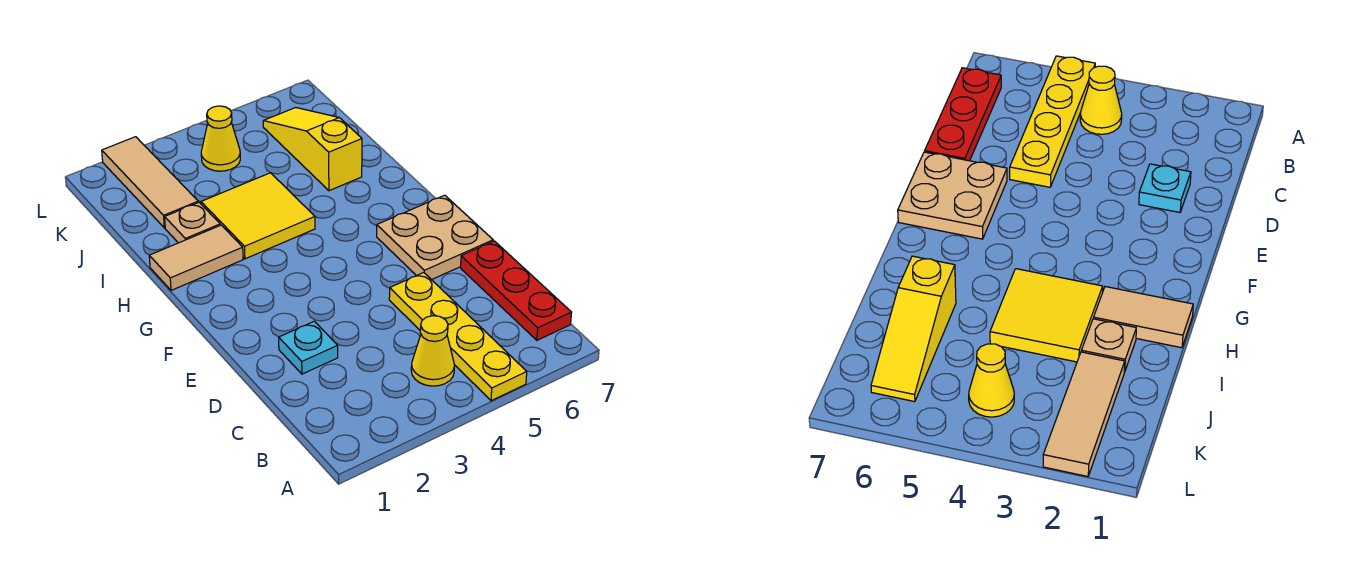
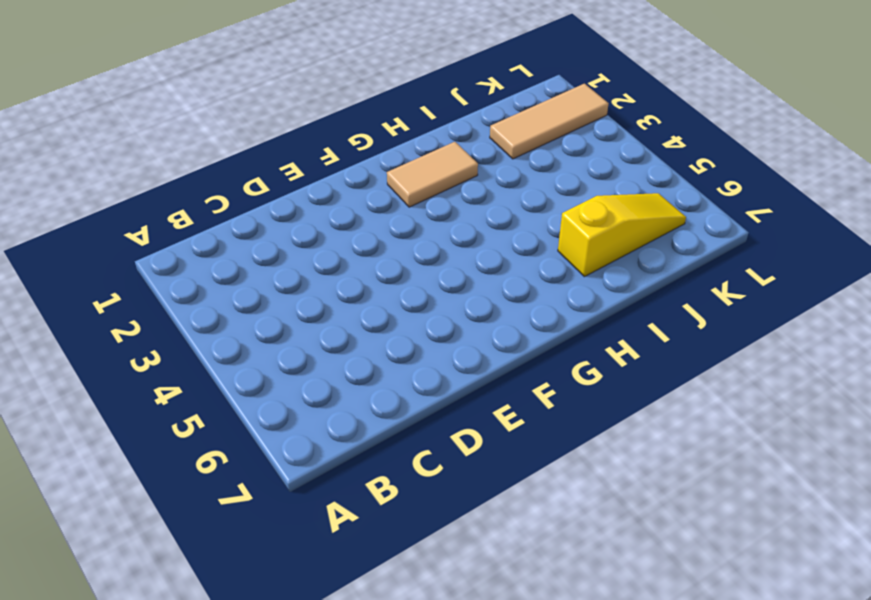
tan tile G2:H2 level 1 -> tan tile H1:H2 level 1
none -> yellow plate A5:D5 level 1
none -> yellow cone B4 level 1

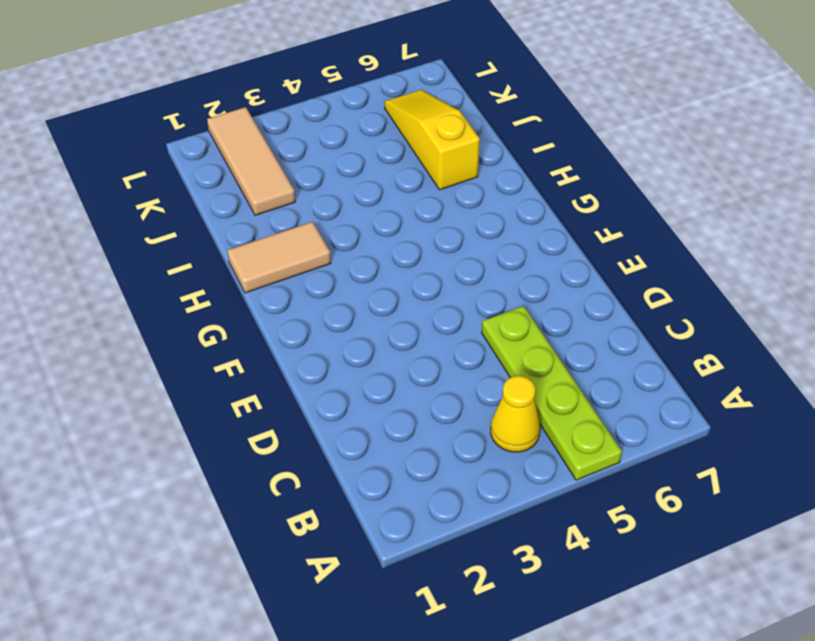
lime plate A5:D5 level 1 -> yellow plate A5:D5 level 1
none -> red plate B7:D7 level 1
none -> cyan plate D2 level 1

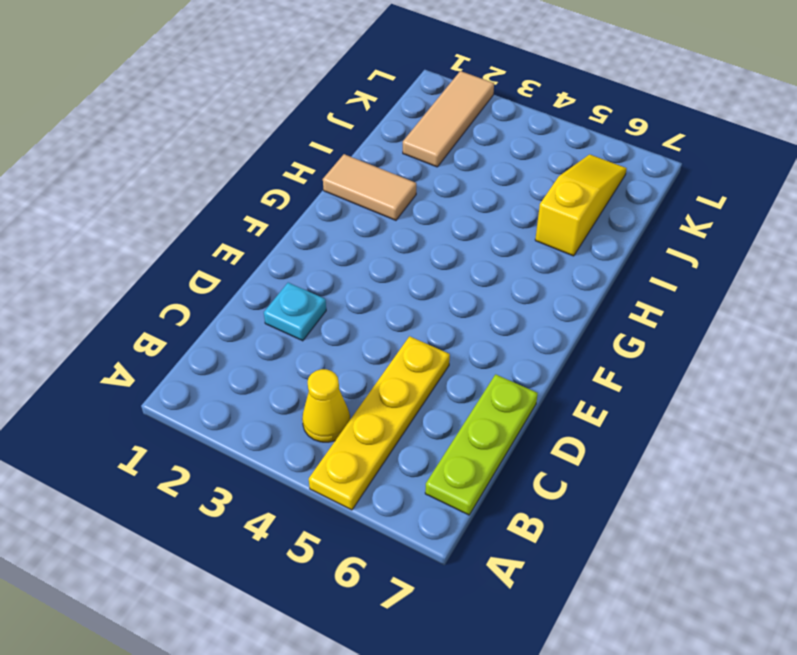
lime plate B7:D7 level 1 -> red plate B7:D7 level 1
none -> tan plate E6:F7 level 1
none -> yellow tile H3:I4 level 1

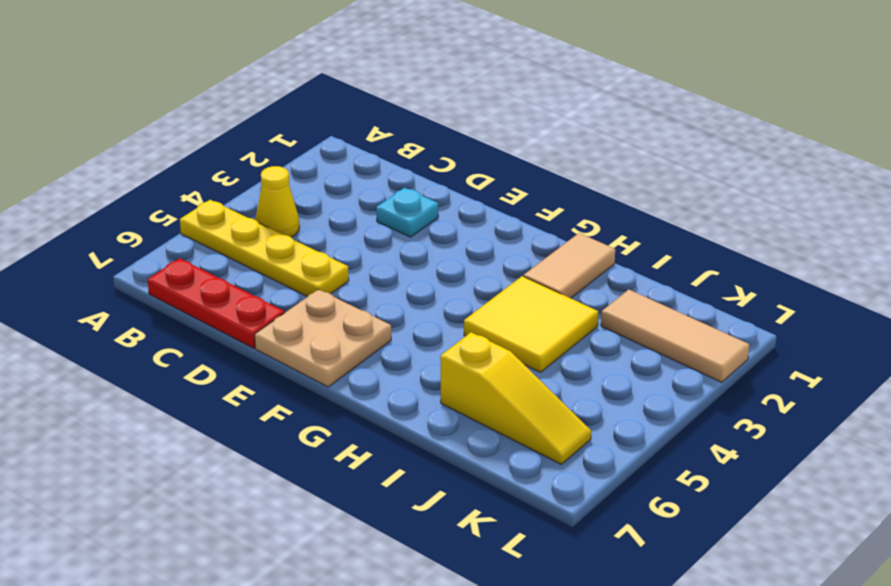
none -> tan plate I2 level 1
none -> yellow cone K4 level 1

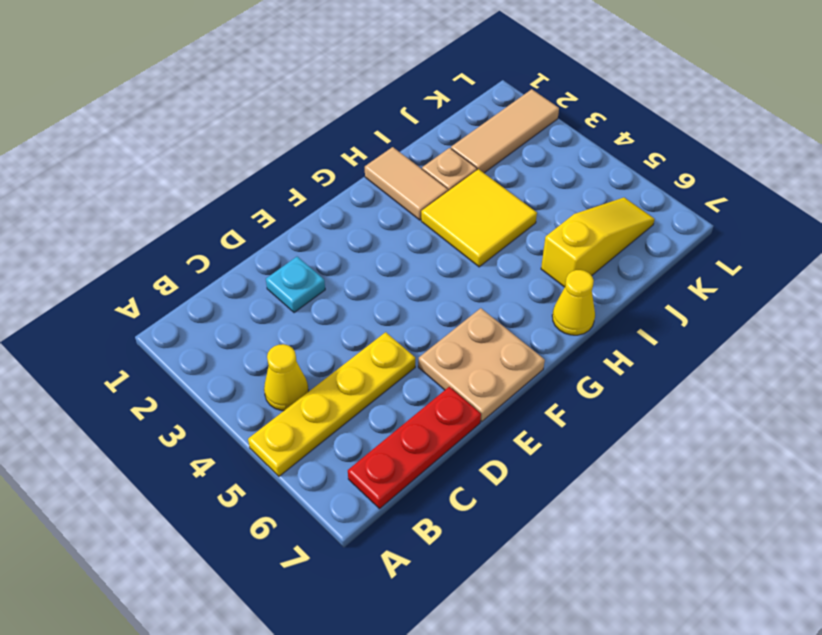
yellow cone H7 level 1 -> yellow cone K4 level 1

